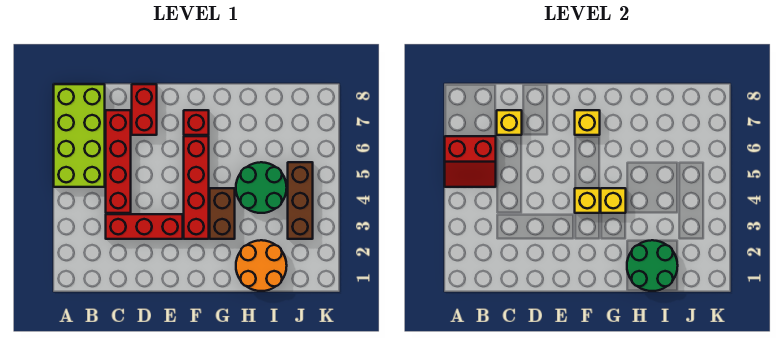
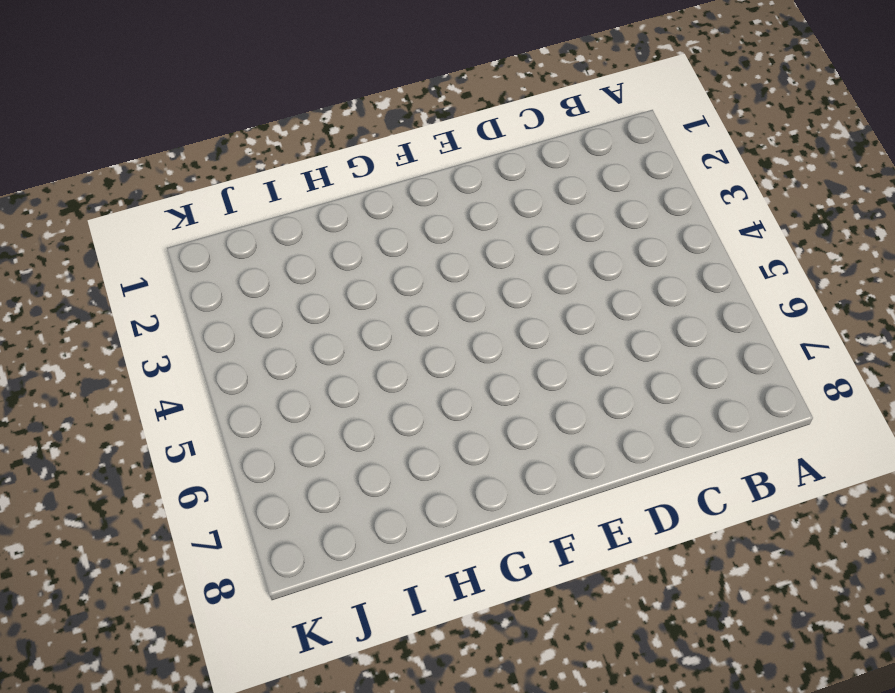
none -> lime brick A5:B8 level 1
none -> red brick C3:E3 level 1
none -> red brick C4:C7 level 1

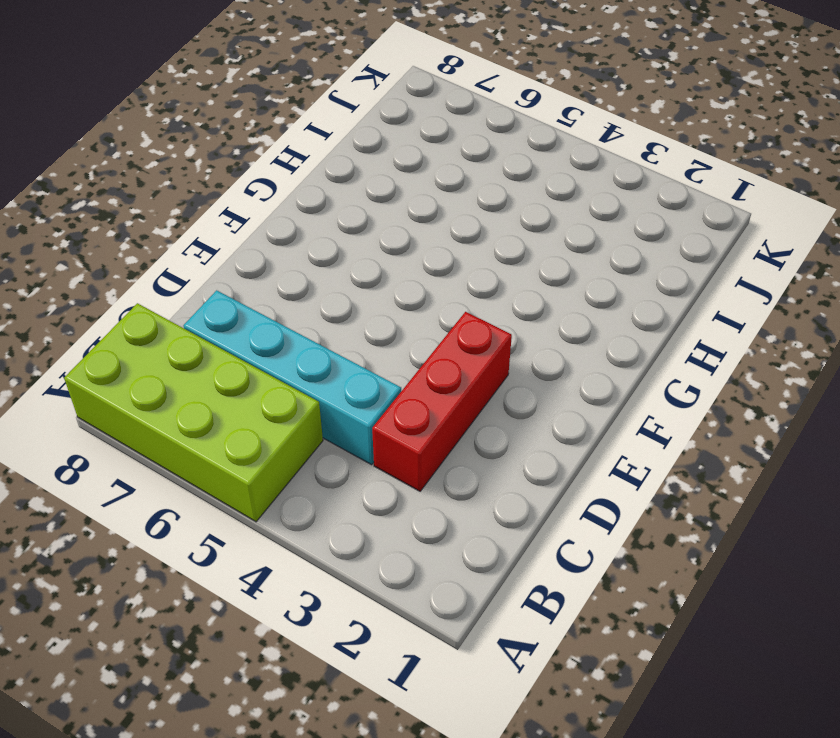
cyan brick C4:C7 level 1 -> red brick C4:C7 level 1
none -> red brick D7:D8 level 1
none -> red brick F3:F6 level 1
none -> red brick F7 level 1

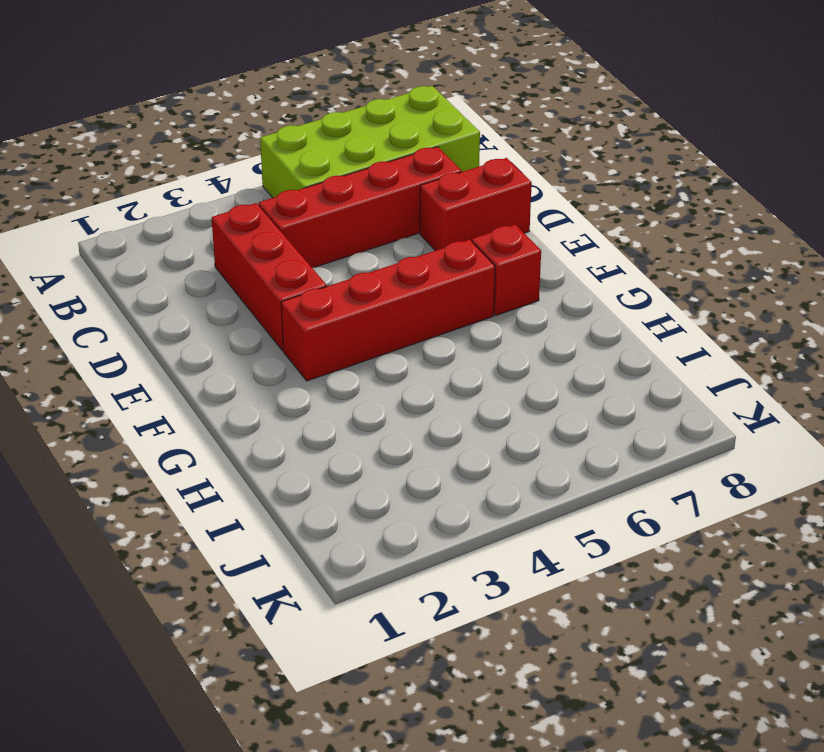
none -> brown brick G3:G4 level 1
none -> orange round brick H1:I2 level 1
none -> green round brick H4:I5 level 1

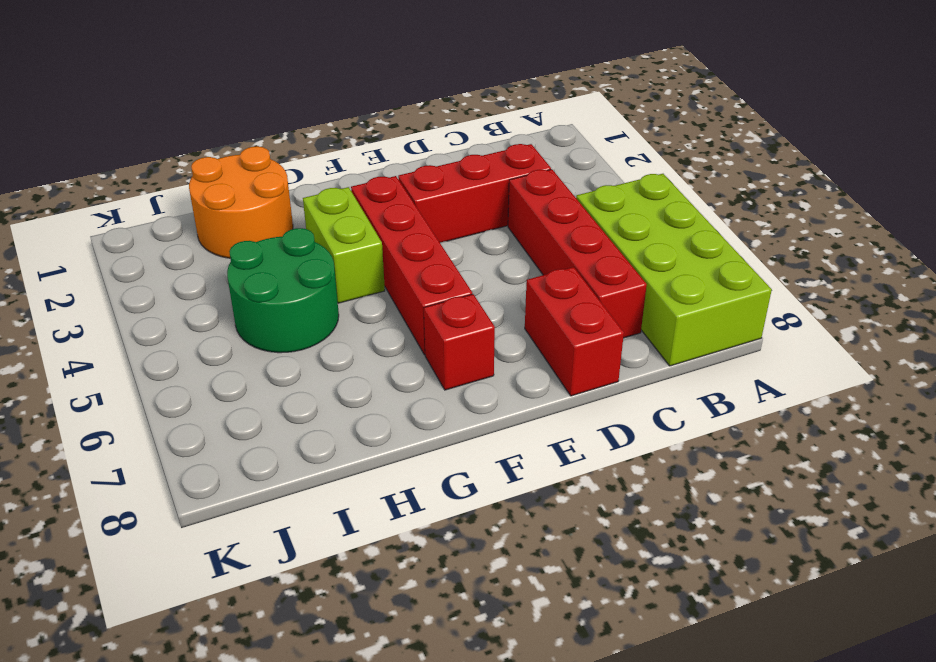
lime brick G3:G4 level 1 -> brown brick G3:G4 level 1
none -> brown brick J3:J5 level 1
none -> red slope A5:B6 level 2 top 6
none -> yellow brick C7 level 2

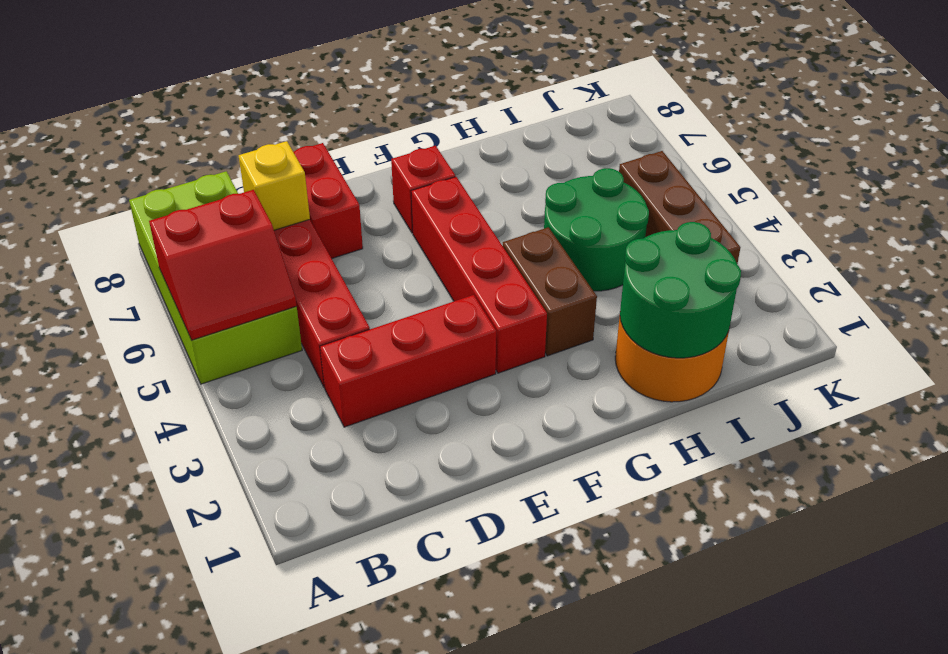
none -> yellow brick F4 level 2
none -> yellow brick F7 level 2
none -> yellow brick G4 level 2

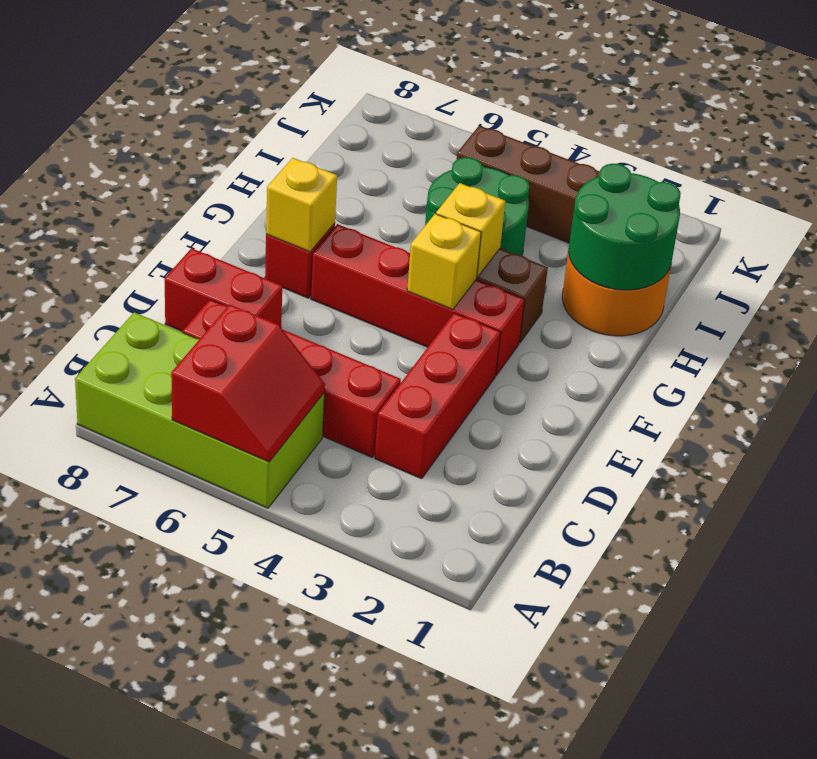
none -> yellow brick C7 level 2

